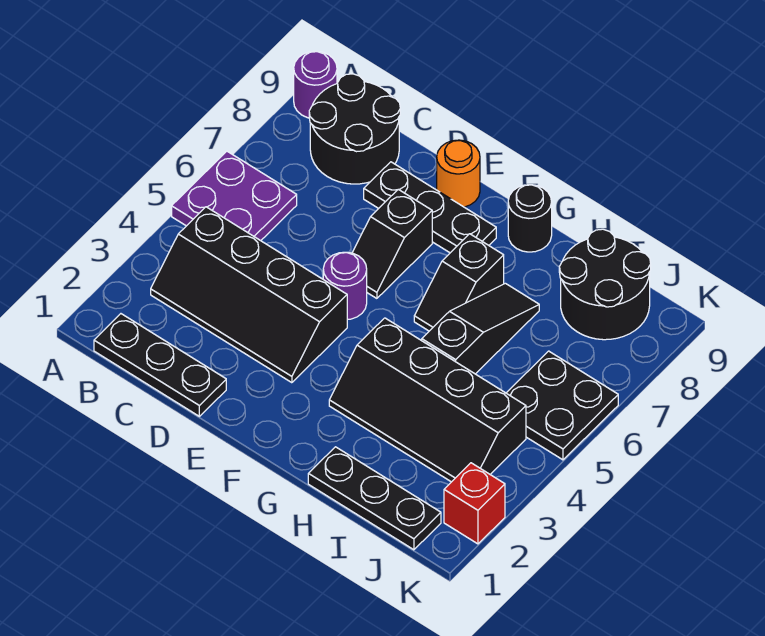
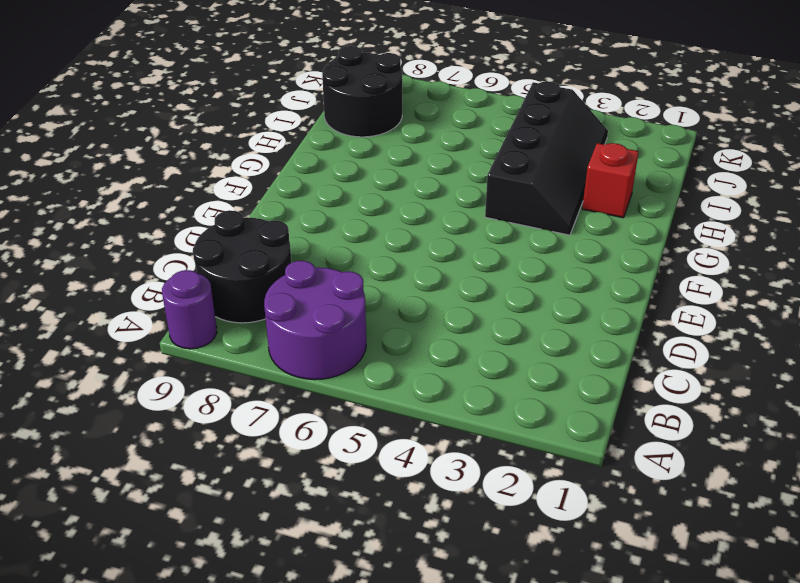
purple round brick A6:B7 level 1 -> purple plate A5:B6 level 1
red brick H2 level 1 -> red brick K2 level 1
none -> black plate B1:D1 level 1
none -> black slope B3:E4 level 1 top 4
none -> black plate D8:F8 level 1

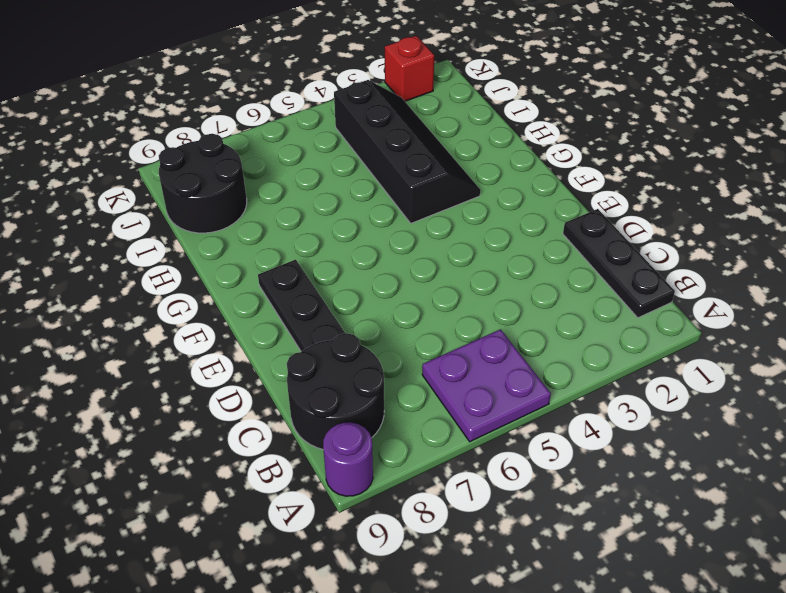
none -> black slope B3:E4 level 1 top 4
none -> purple round brick E5 level 1
none -> black slope E6:E7 level 1 top 7

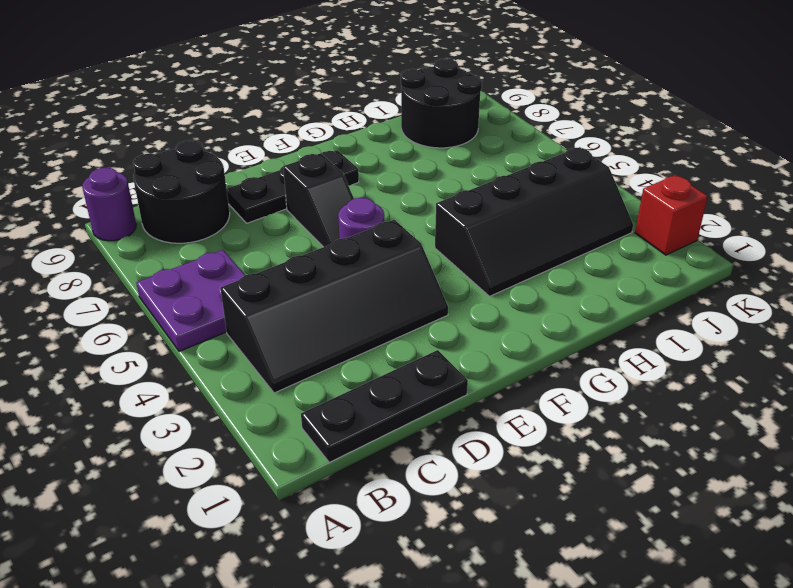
none -> orange round brick E9 level 1
none -> black slope G6:G7 level 1 top 7
none -> black round brick G9 level 1

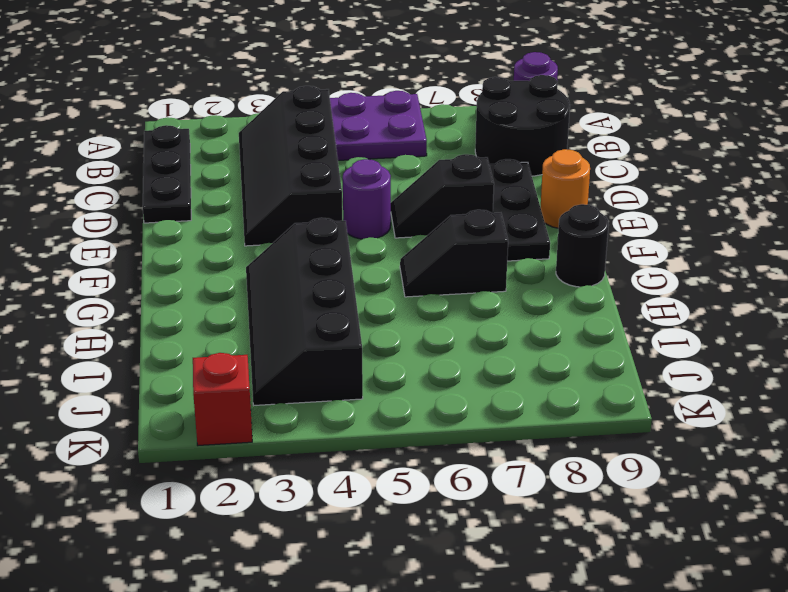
none -> black plate H1:J1 level 1
none -> black slope H5:H7 level 1 top 5
none -> black round brick I8:J9 level 1

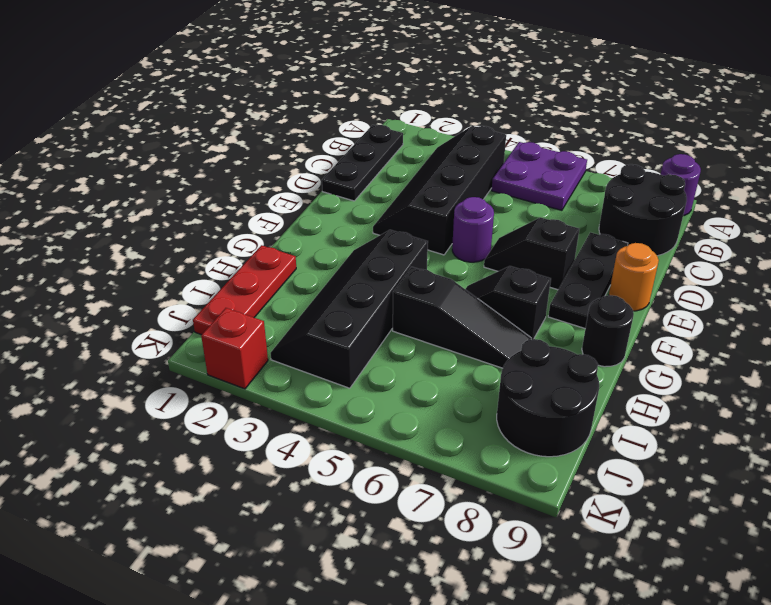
red plate H1:J1 level 1 -> black plate H1:J1 level 1
none -> black plate J5:K6 level 1

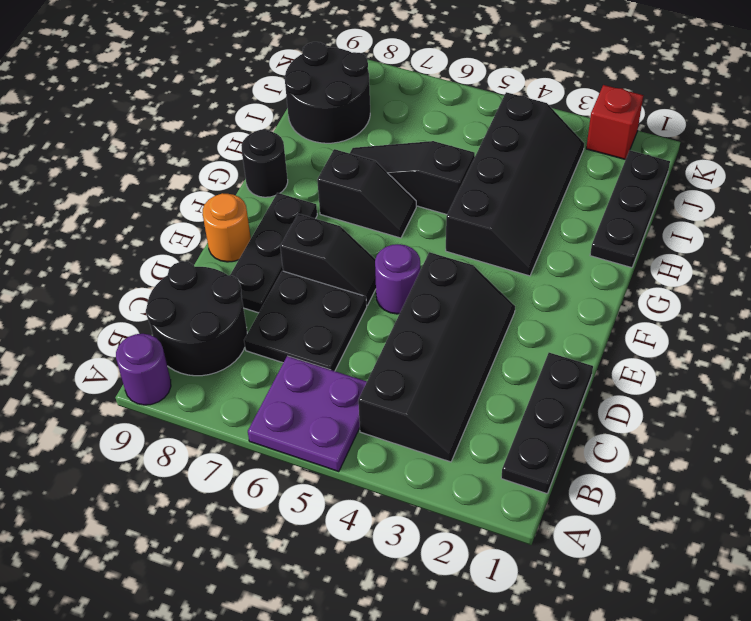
black plate C6:D7 level 1 -> black plate J5:K6 level 1

